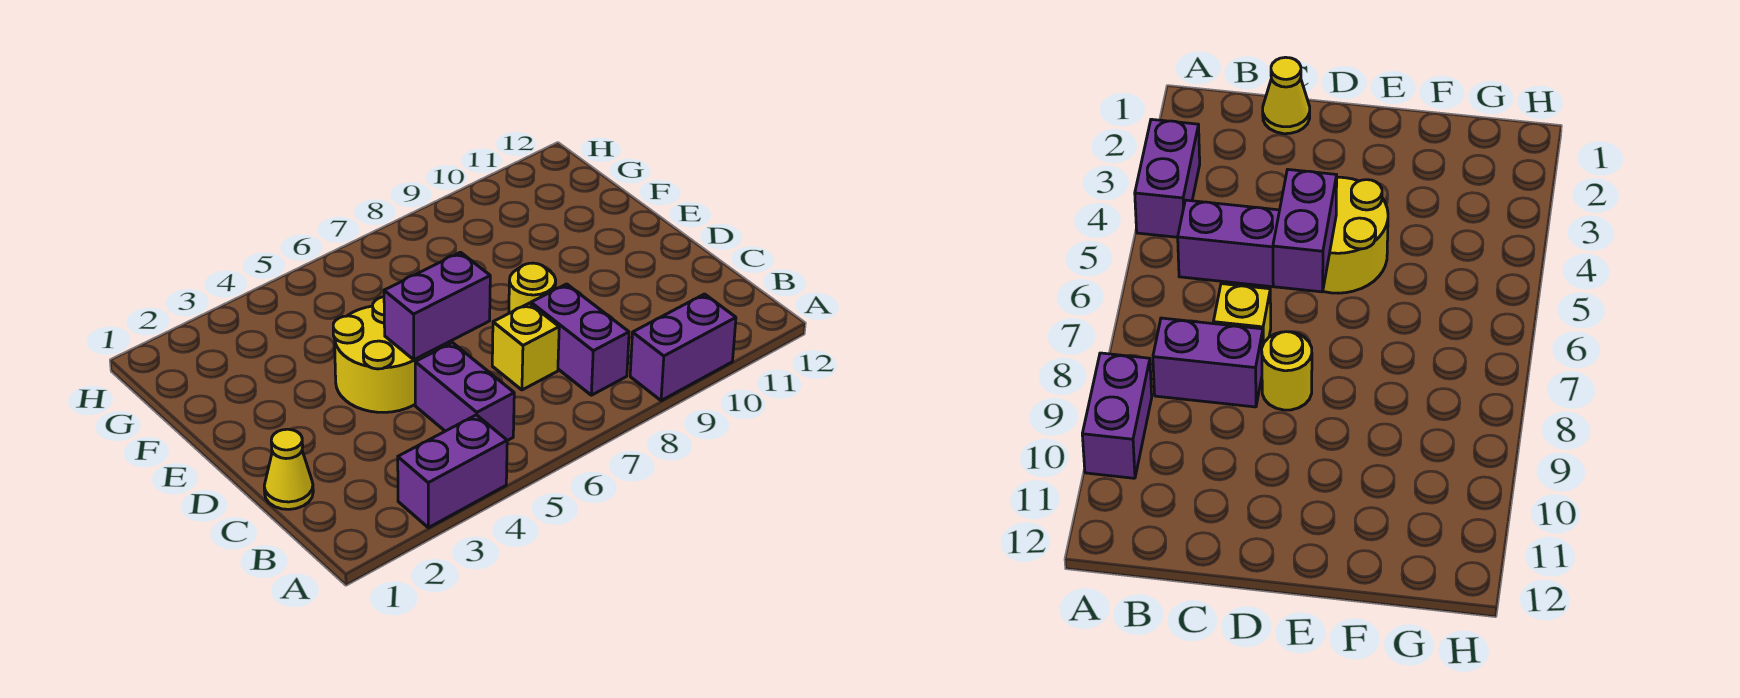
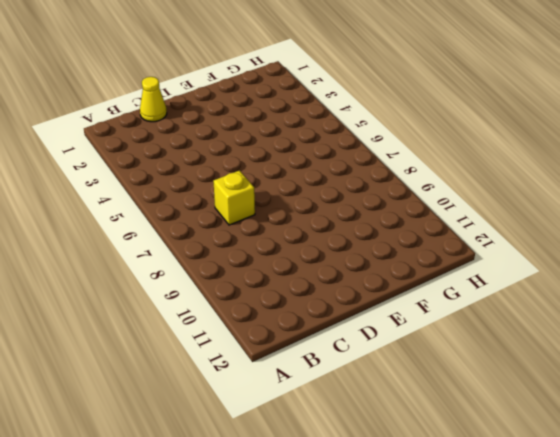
none -> purple brick A3:A4 level 1
none -> purple brick A9:A10 level 1

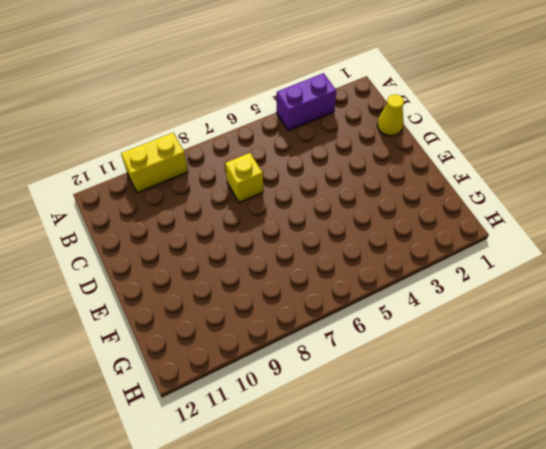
yellow brick A9:A10 level 1 -> purple brick A9:A10 level 1
none -> purple brick B5:C5 level 1
none -> purple brick B8:C8 level 1

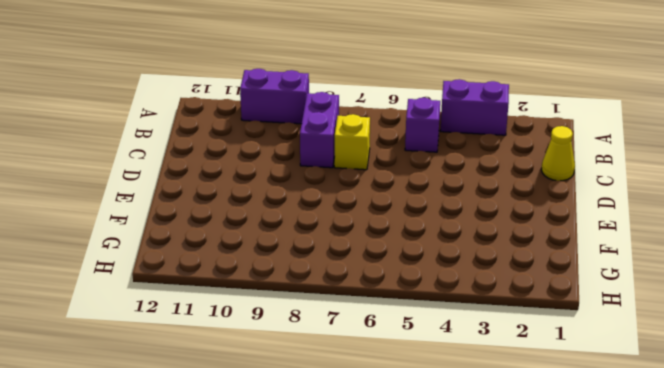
purple brick B5 level 1 -> purple brick B5:C5 level 1
none -> yellow round brick D4:E5 level 1
none -> yellow round brick D8 level 1

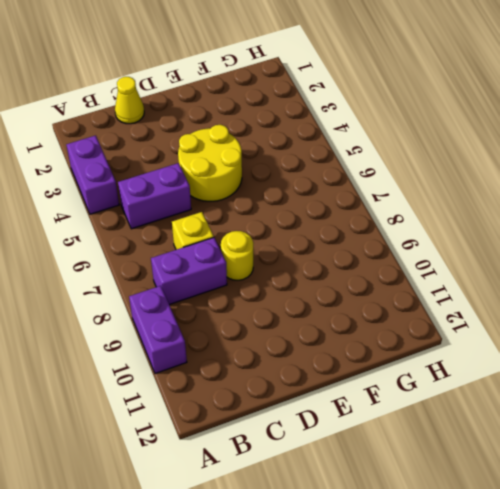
none -> purple brick D5:D6 level 2

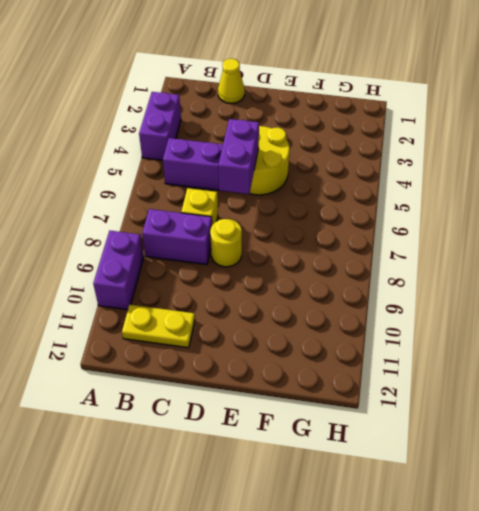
yellow plate B11:C11 level 1 -> none

